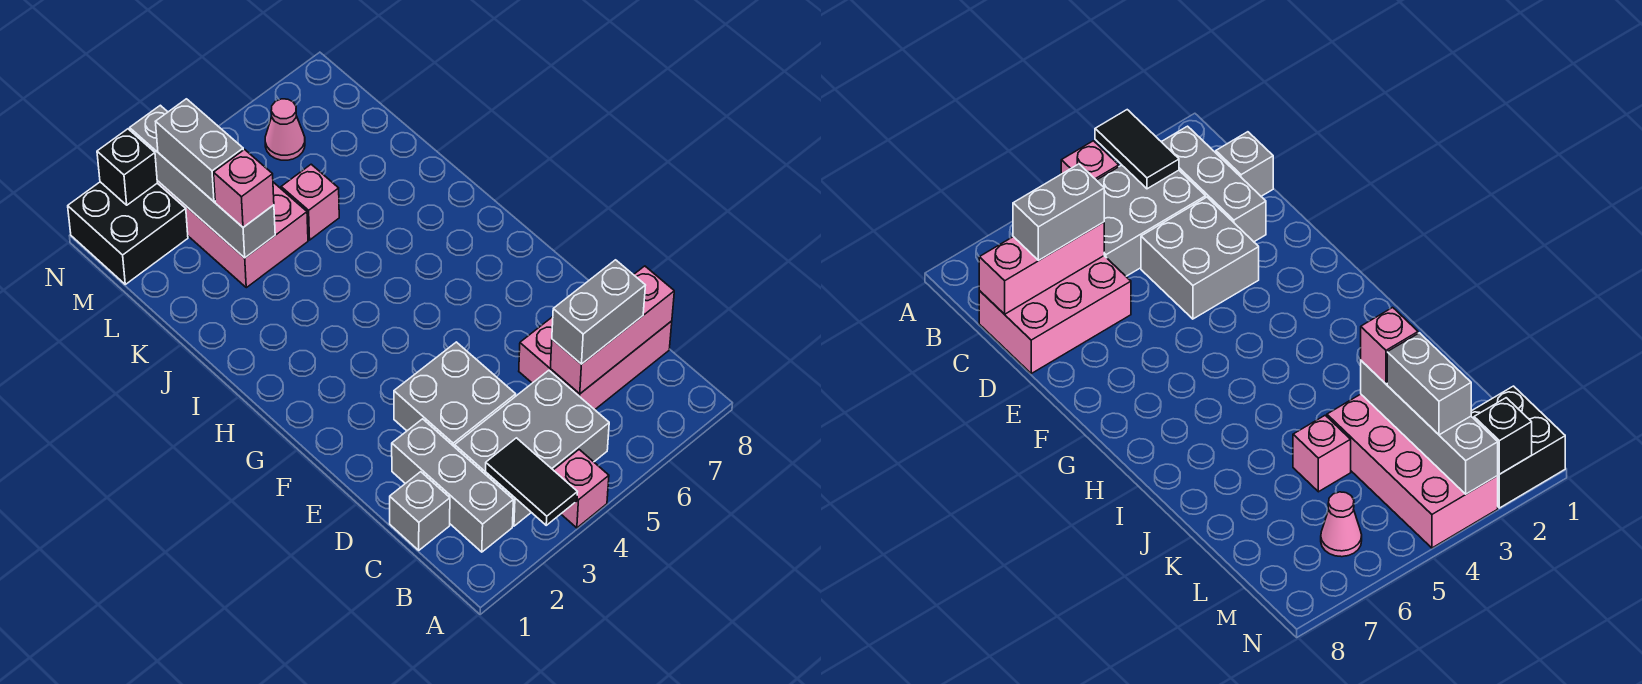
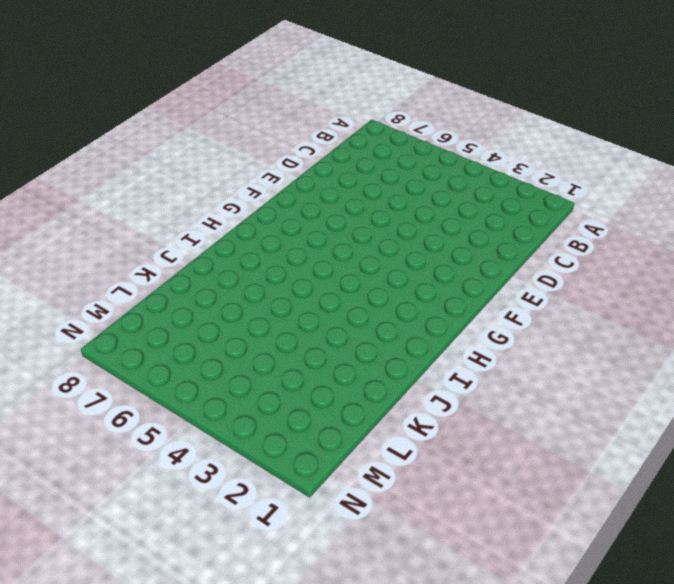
none -> pink brick A4 level 1
none -> grey brick B2:D2 level 1
none -> grey brick B3:C5 level 1

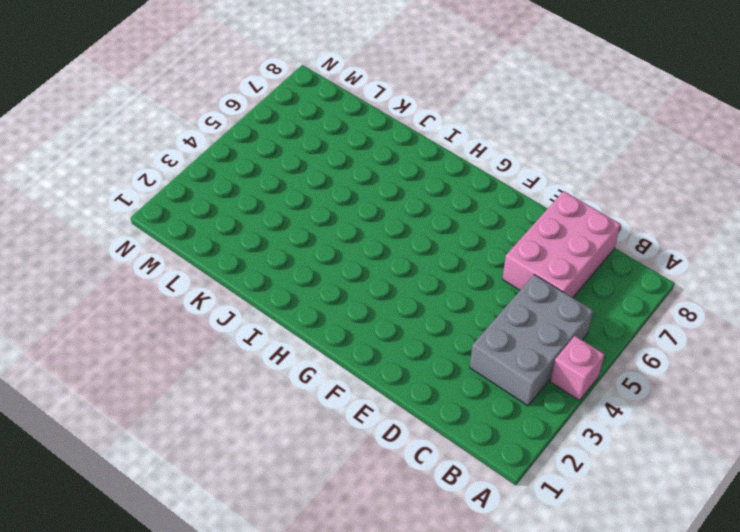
none -> grey brick B2:D2 level 1
none -> grey brick C1 level 1
none -> grey brick D3:E4 level 1

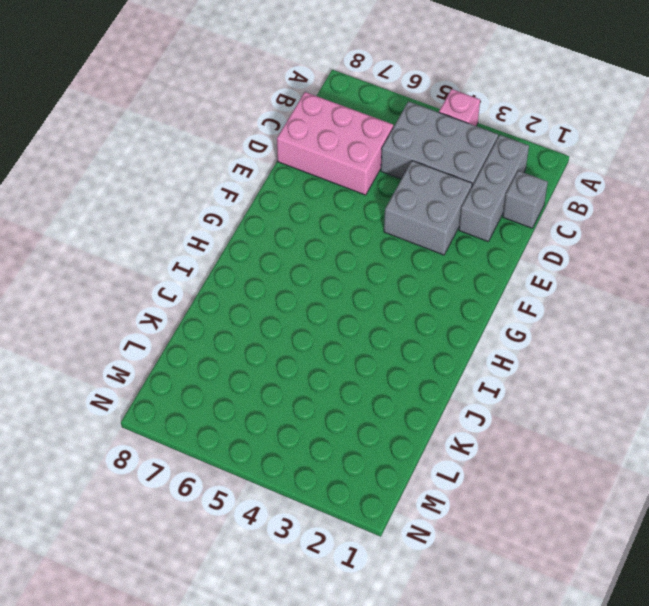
none -> pink brick K3:N4 level 1
none -> pink brick K5 level 1
none -> black brick M1:N2 level 1

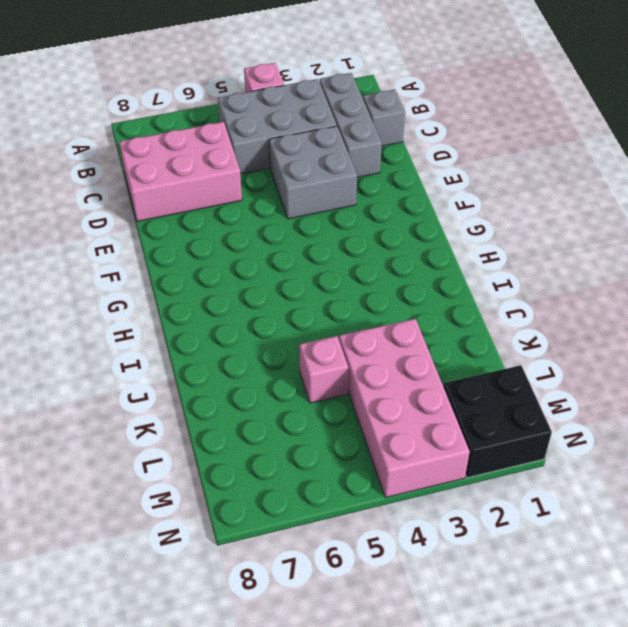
none -> pink cone M6 level 1
none -> black tile A3:B3 level 2
none -> pink brick C6:C8 level 2

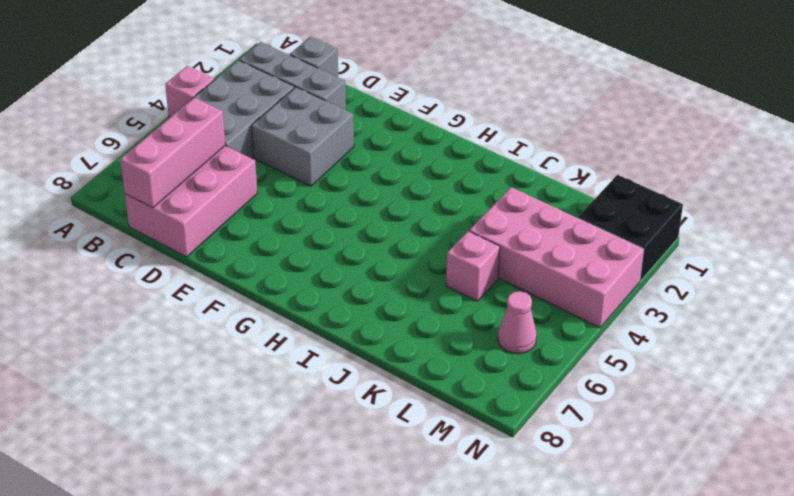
none -> black tile A3:B3 level 2
none -> grey brick K3:N3 level 2
none -> black brick N2 level 2

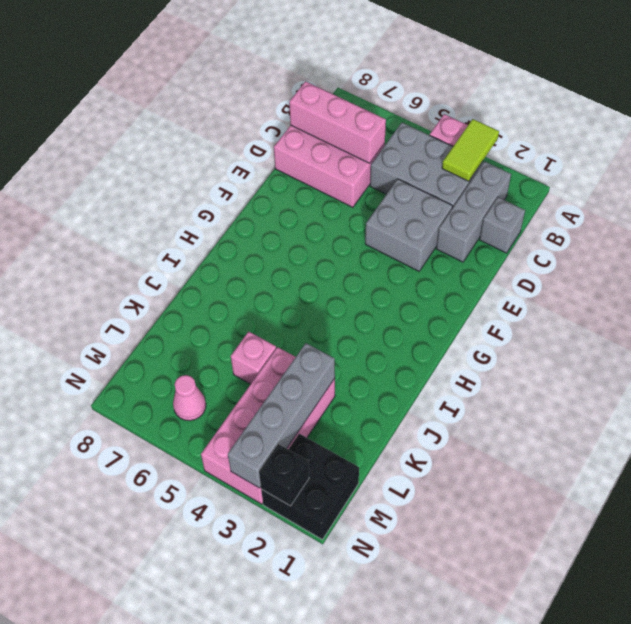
lime tile A3:B3 level 2 -> black tile A3:B3 level 2
none -> grey brick C6:C7 level 3
none -> pink brick K3 level 3
none -> grey brick L3:M3 level 3

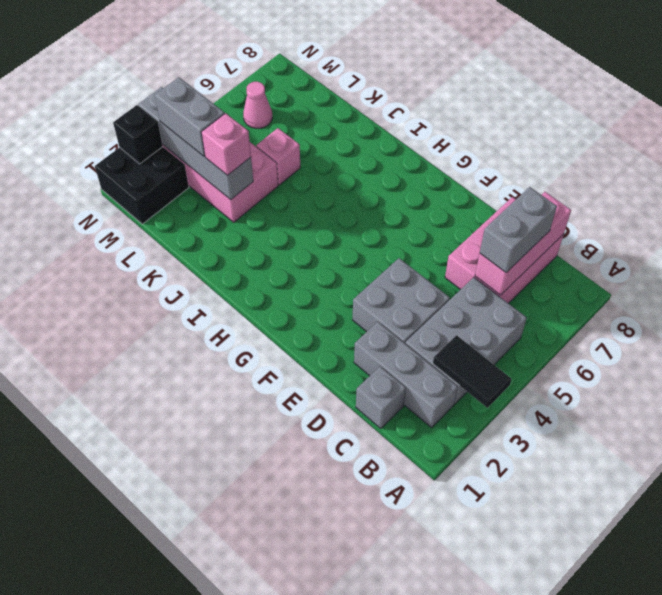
none -> pink brick A4 level 1

